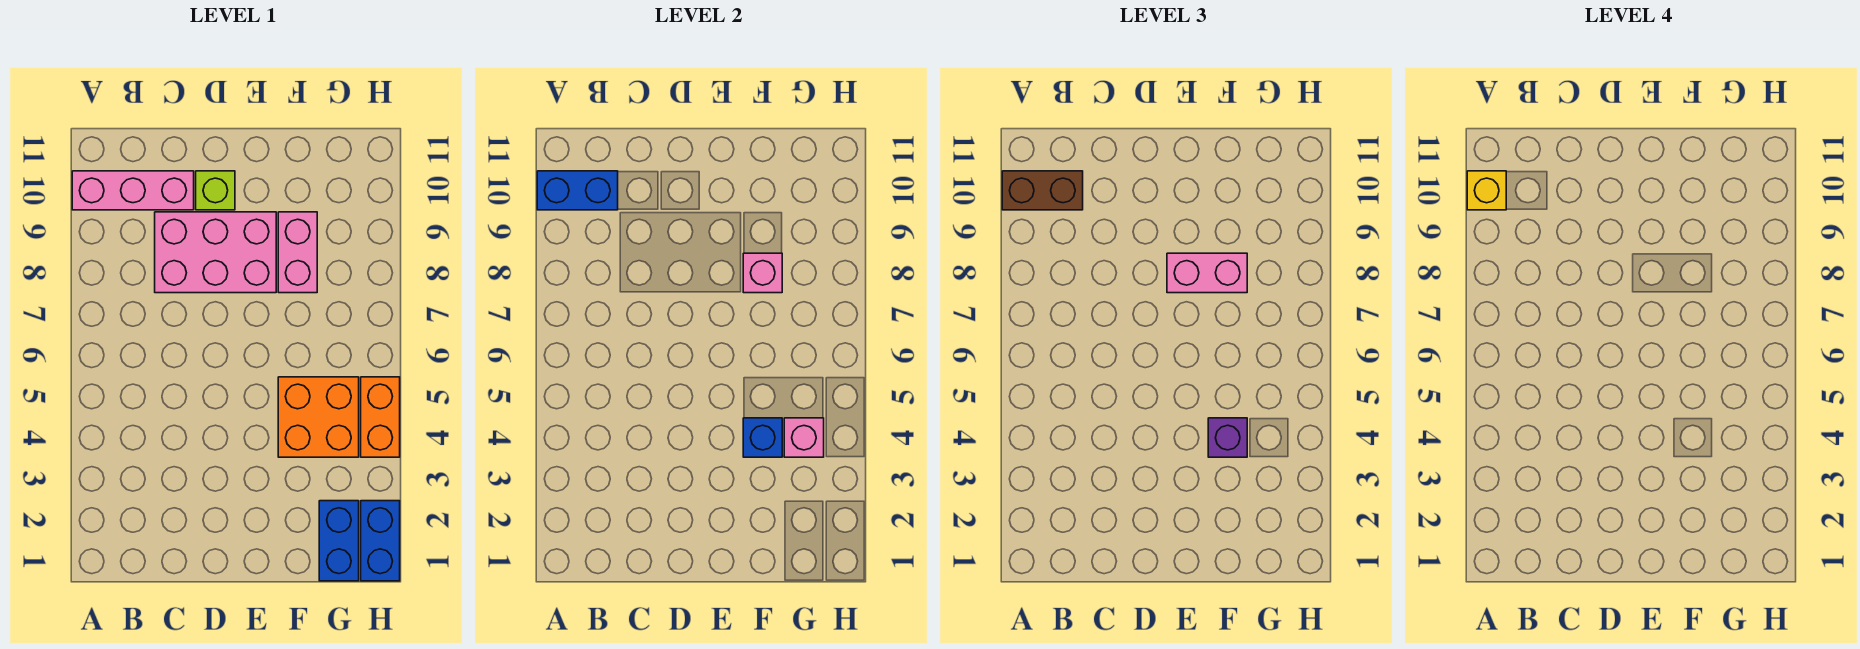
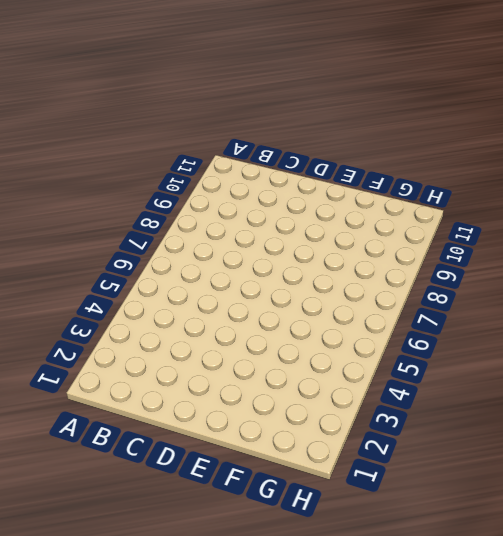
none -> pink brick A10:C10 level 1
none -> pink brick C8:E9 level 1
none -> lime brick D10 level 1

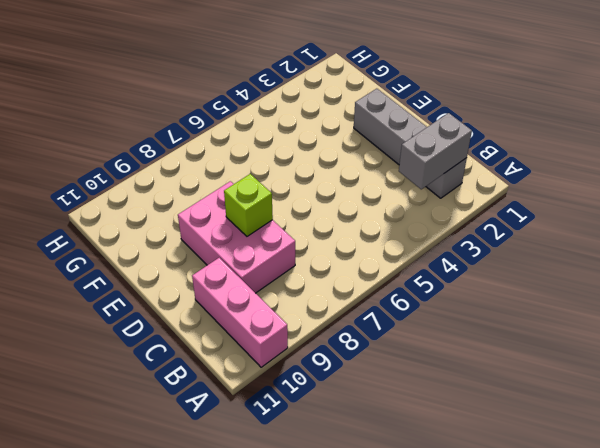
grey brick B2:E2 level 1 -> none
grey brick B2:B3 level 2 -> none
lime brick D8 level 2 -> lime brick D10 level 1
none -> orange brick F4:G5 level 1
none -> pink brick F8:F9 level 1
none -> blue brick G1:G2 level 1

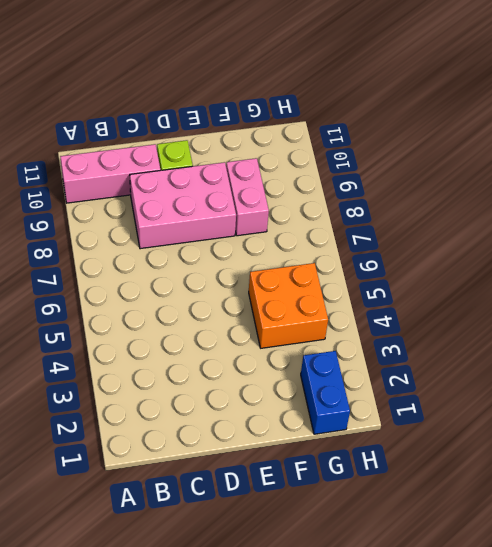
none -> blue brick H1:H2 level 1
none -> orange brick H4:H5 level 1
none -> blue brick A10:B10 level 2

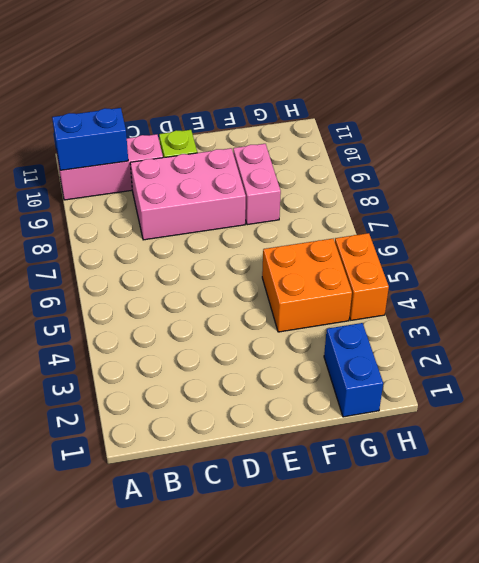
none -> blue brick H1:H2 level 1
none -> blue brick F4 level 2
none -> pink brick F8 level 2

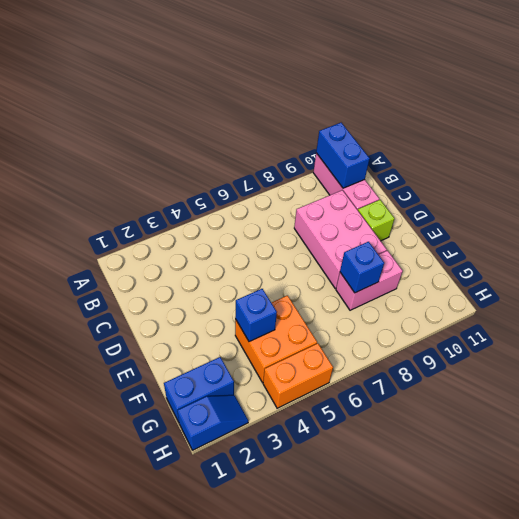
blue brick F8 level 2 -> pink brick F8 level 2
blue slope H1:H2 level 1 top 1 -> blue brick H1:H2 level 1
none -> pink brick G4 level 2
none -> brown brick A10:B10 level 3
none -> pink brick E8:F8 level 3

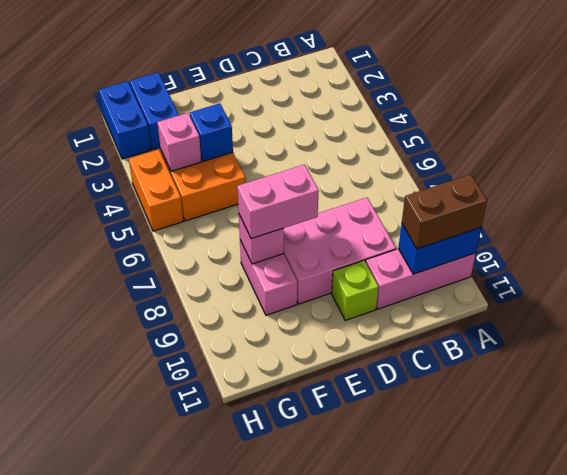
none -> purple brick F4 level 3
none -> yellow brick A10 level 4

